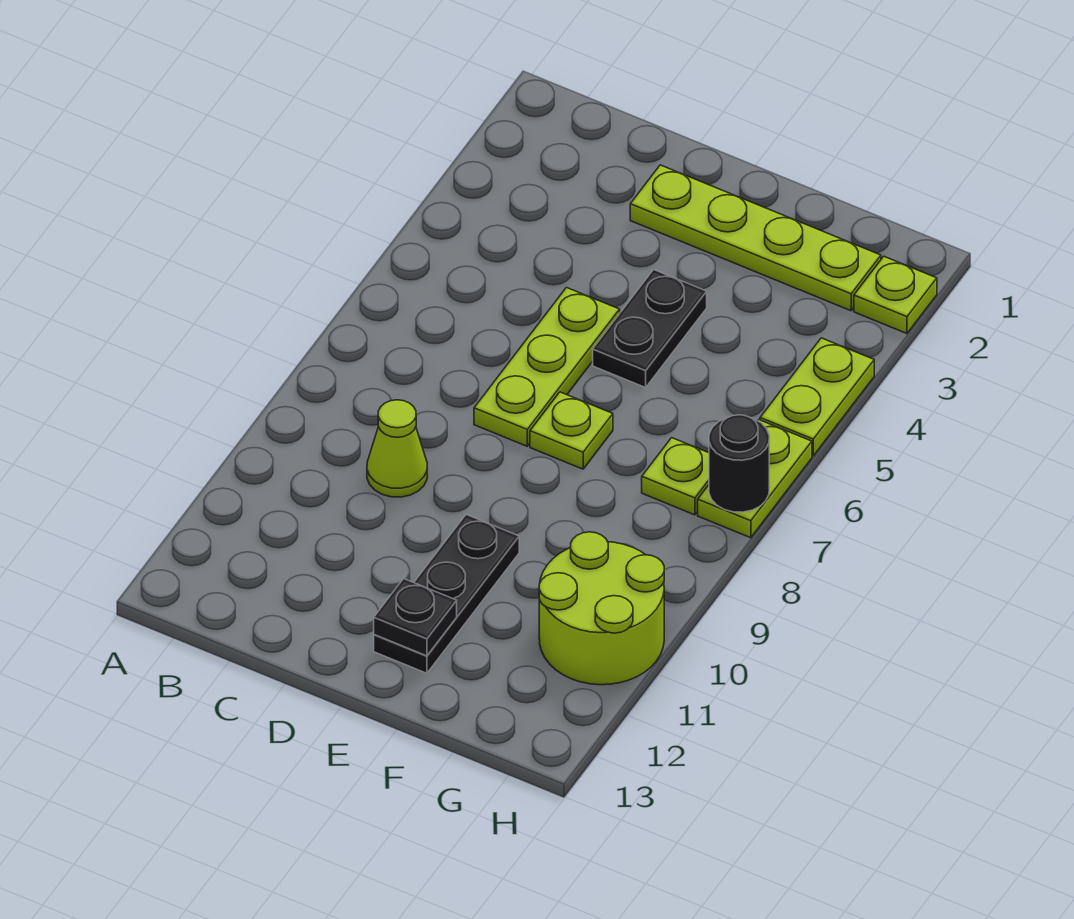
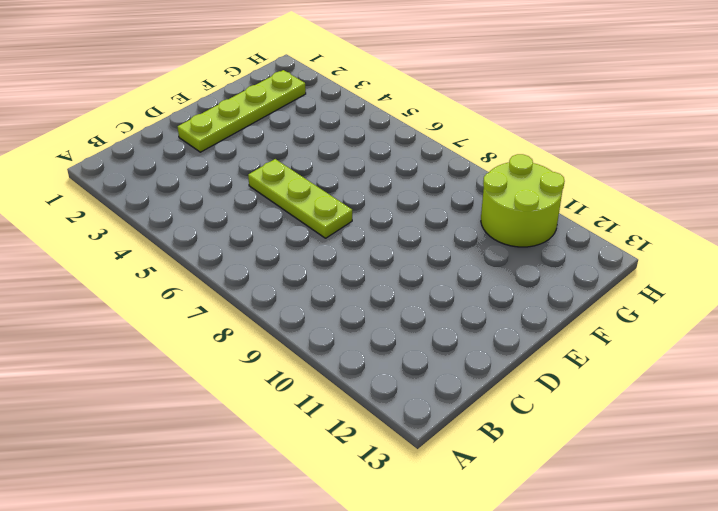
none -> lime cone C9 level 1
none -> black plate E4:E5 level 1
none -> lime plate E7 level 1

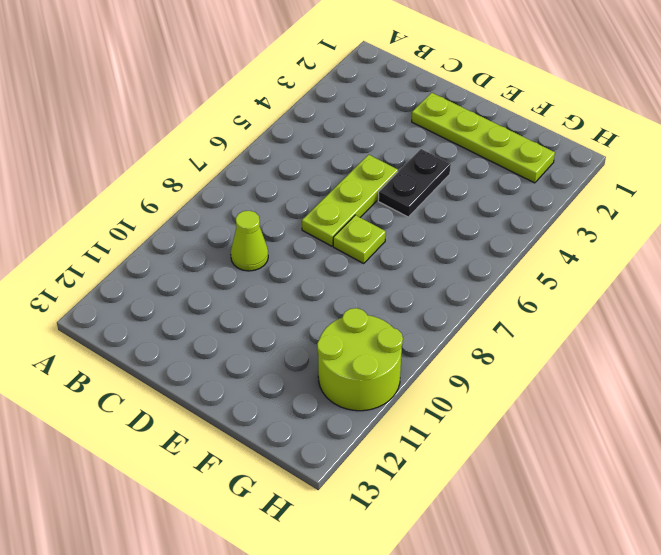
none -> black plate E10:E12 level 1
none -> lime plate G7 level 1
none -> lime plate H2 level 1

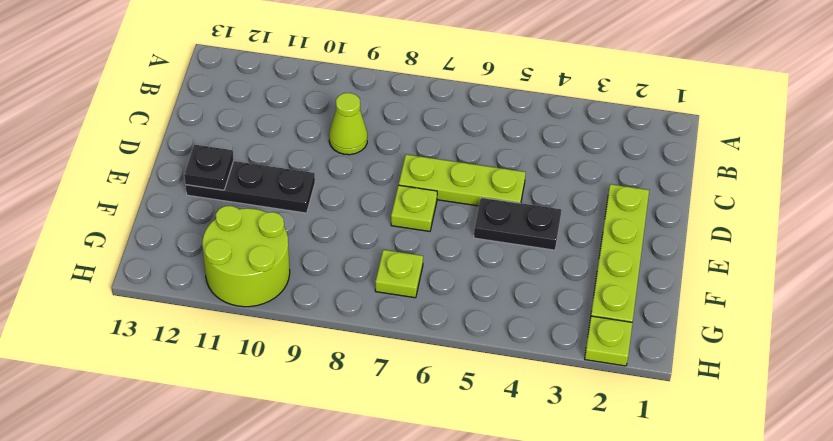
none -> lime plate H4:H5 level 1
none -> lime plate H6:H7 level 1
none -> black round brick H7 level 2

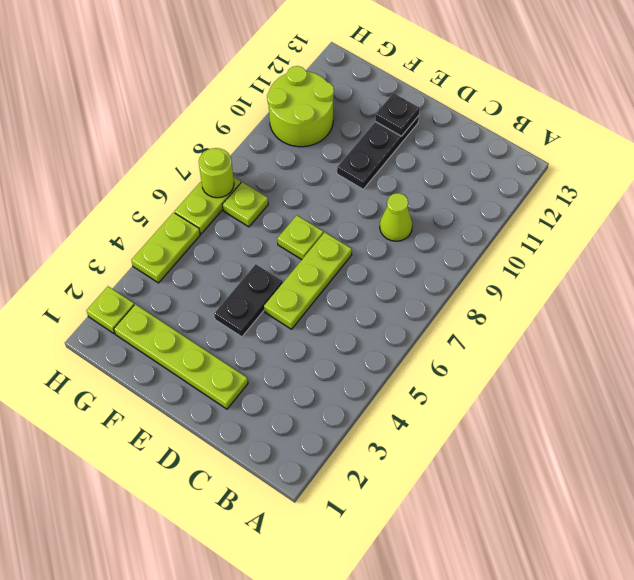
lime round brick H7 level 2 -> black round brick H7 level 2

